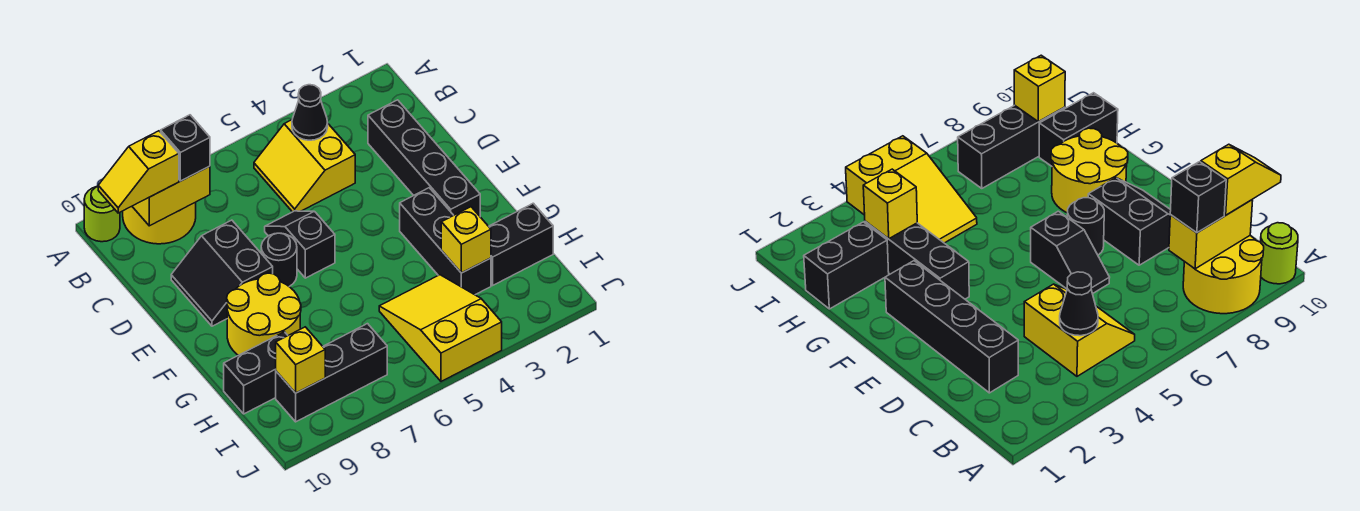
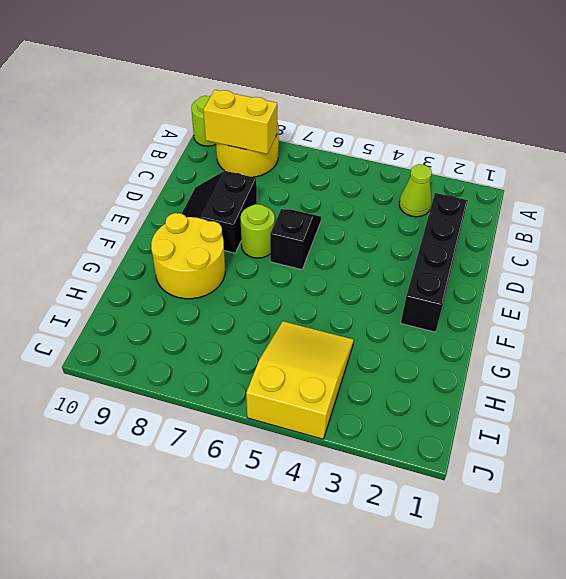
lime cone B3 level 1 -> none
lime round brick E7 level 1 -> black round brick E7 level 1
none -> yellow slope B4:C5 level 1 top 4
none -> black brick F3:H3 level 1
none -> black brick H1:H2 level 1

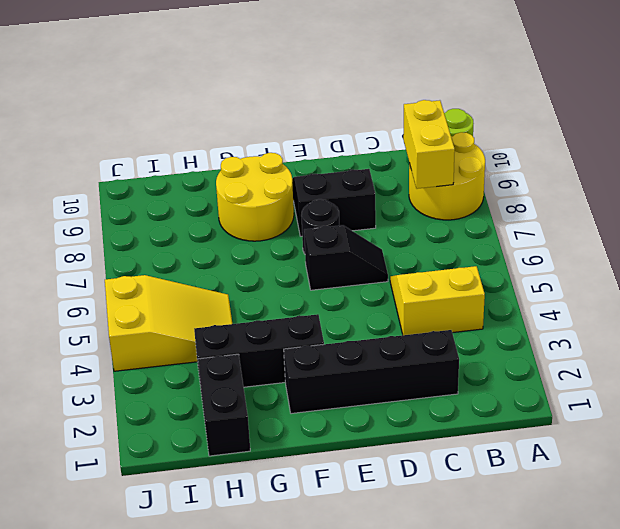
none -> black brick H9:H10 level 1
none -> black brick I7:I9 level 1
none -> black cone B4 level 2

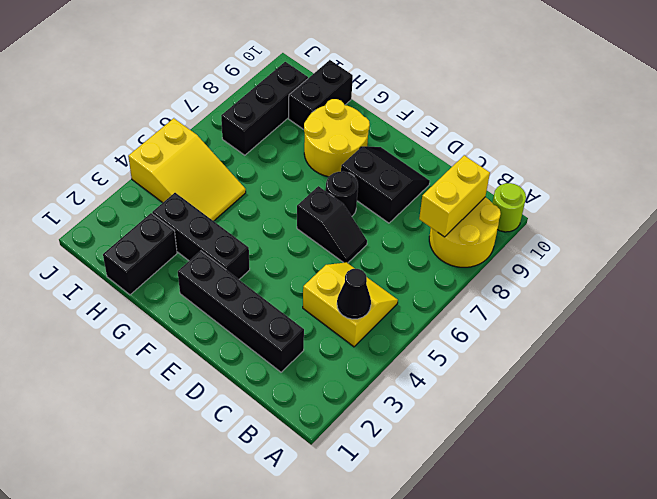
none -> yellow brick H3 level 2
none -> yellow brick I9 level 2
none -> black brick B8 level 3

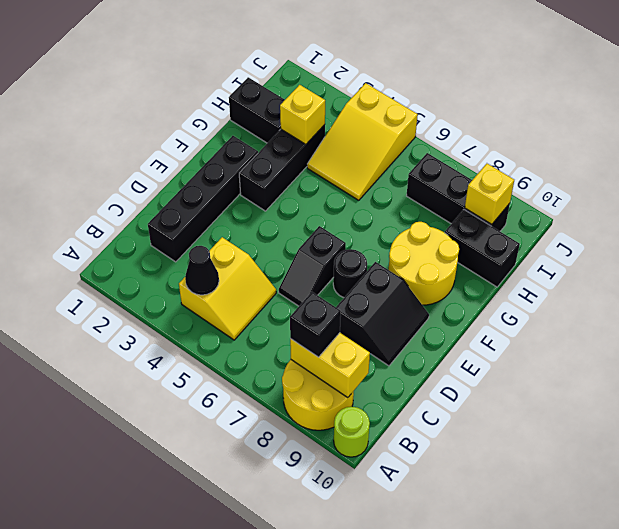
none -> yellow slope B9:B10 level 3 top 9

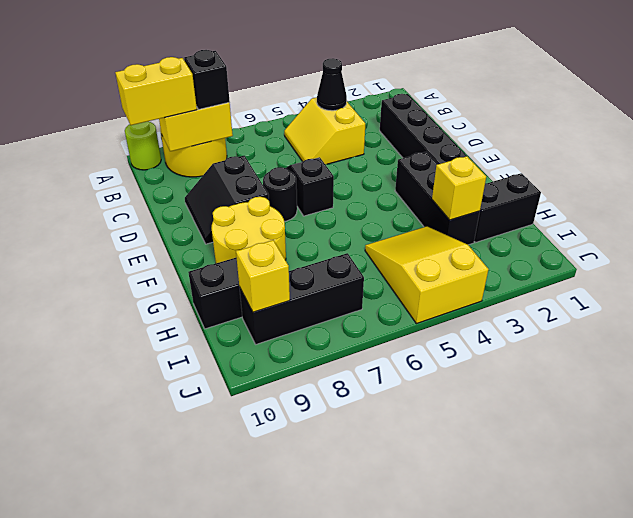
yellow brick B9:B10 level 3 -> yellow slope B9:B10 level 3 top 9

